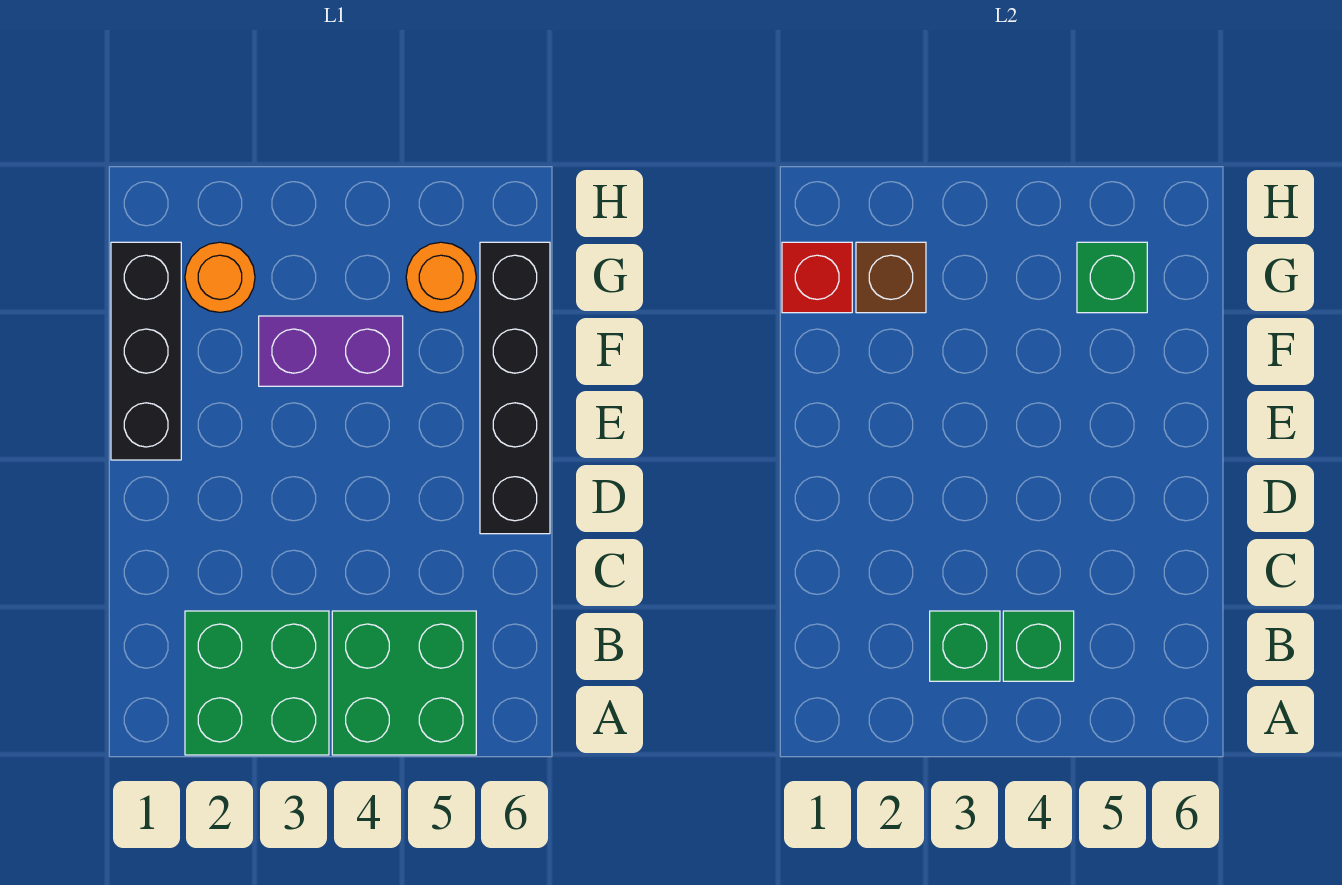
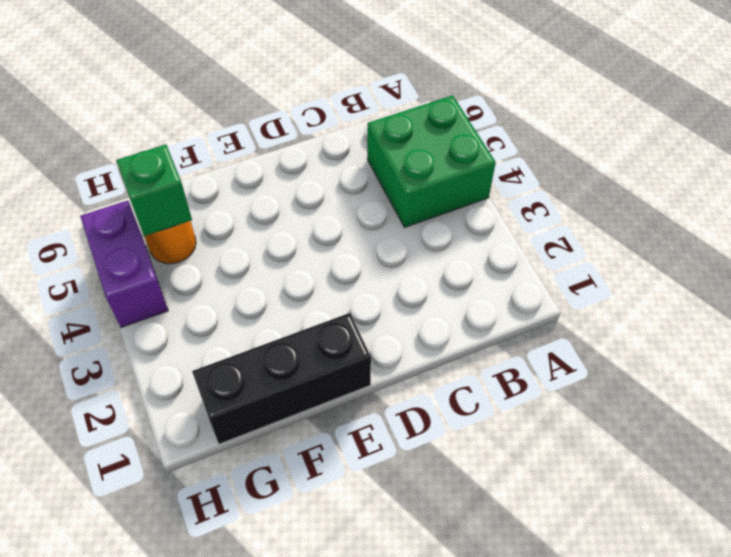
purple brick H4:H5 level 1 -> purple brick F3:F4 level 1
none -> green brick A2:B3 level 1
none -> black brick D6:G6 level 1
none -> orange round brick G2 level 1

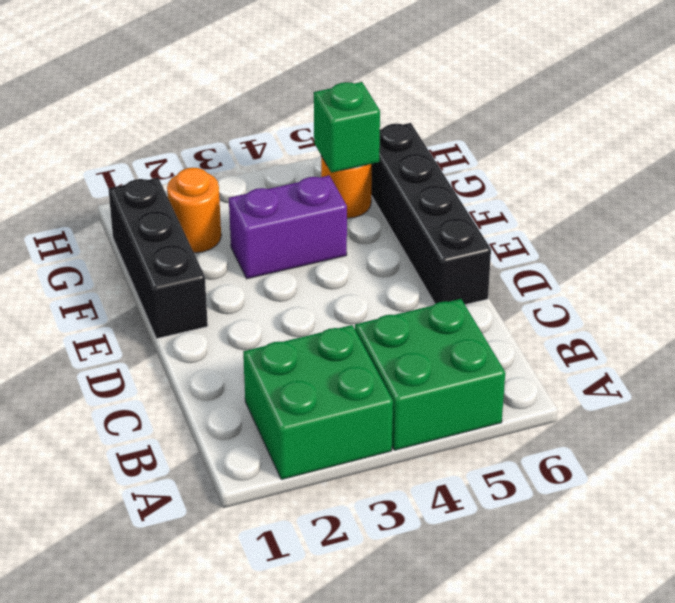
none -> green brick B3 level 2
none -> green brick B4 level 2
none -> red brick G1 level 2

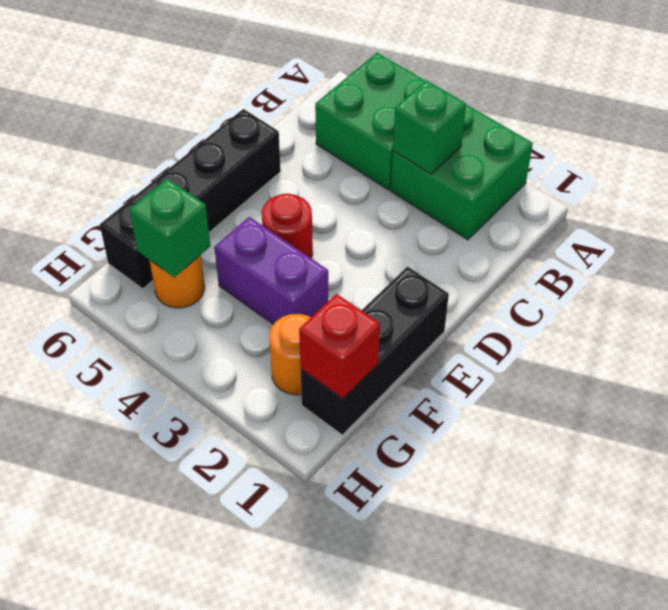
red round brick E4 level 1 -> none
none -> green brick B4 level 2
none -> brown brick G2 level 2

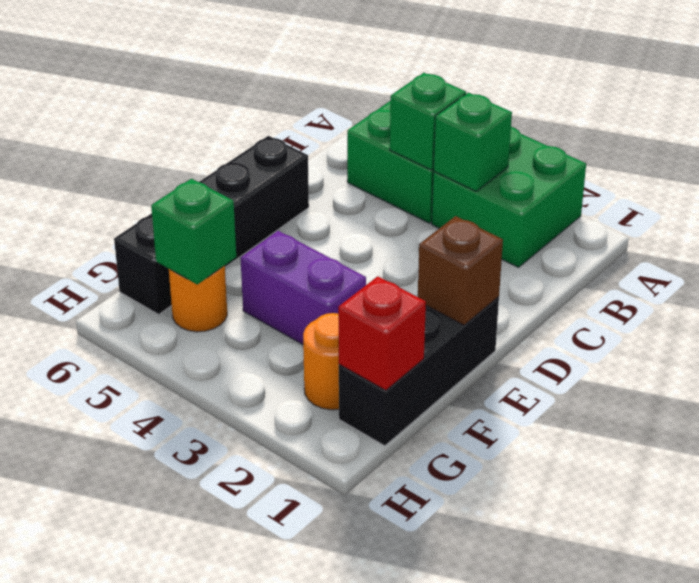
brown brick E1 level 2 -> brown brick G2 level 2

